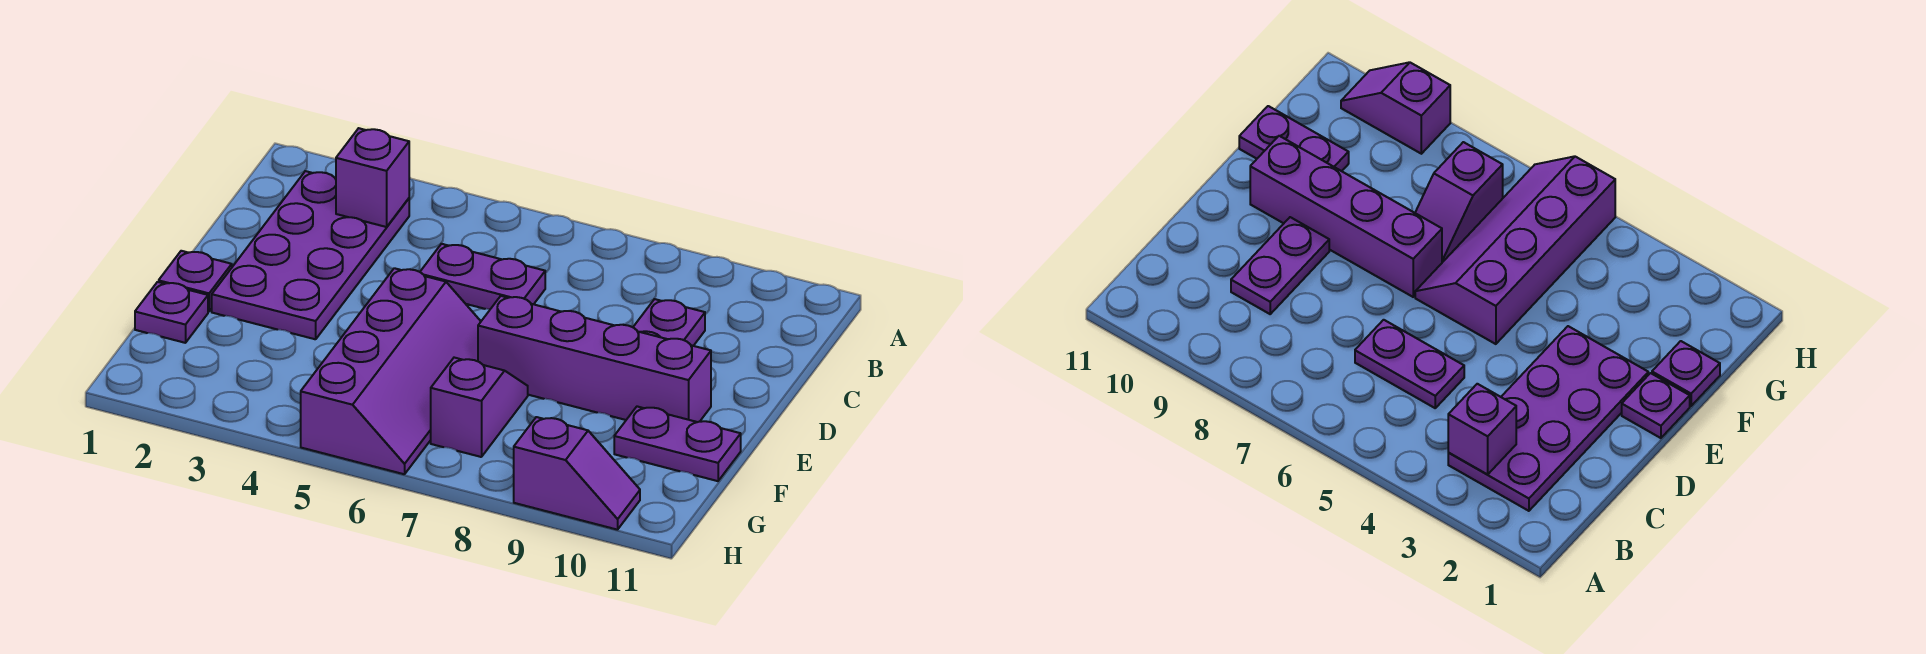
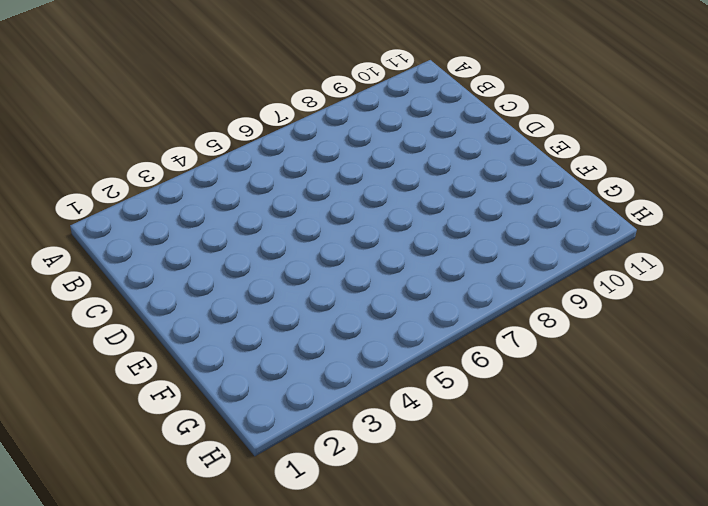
none -> purple plate B2:E3 level 1
none -> purple plate C5:C6 level 1

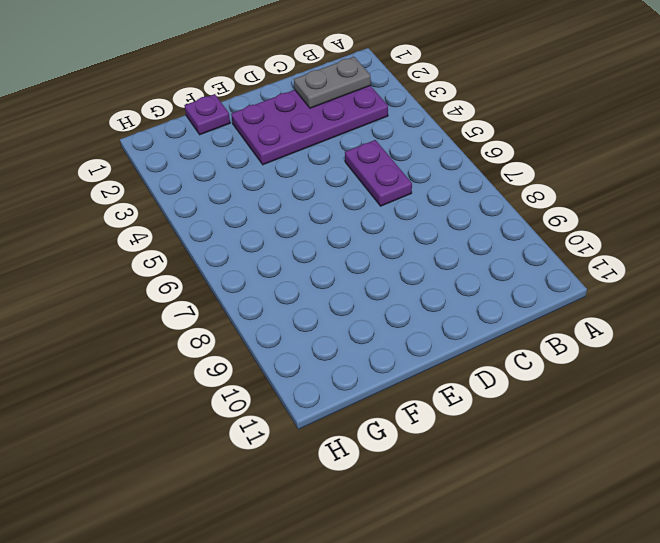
grey plate B2:C2 level 2 -> none
none -> purple plate C9:D9 level 1
none -> purple plate E1 level 1

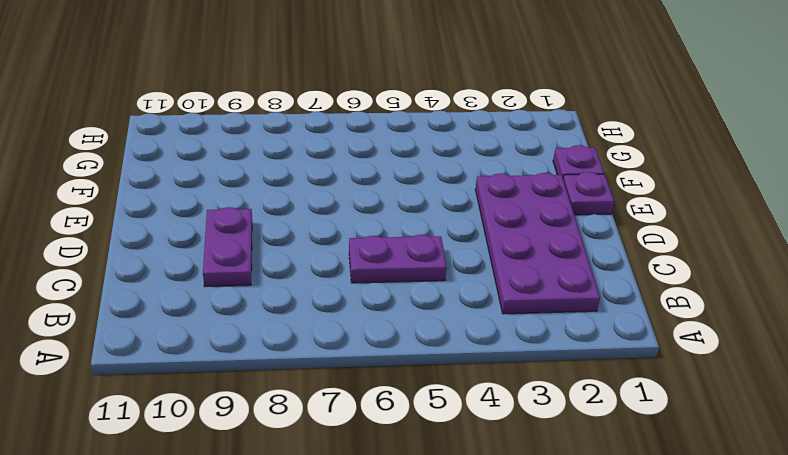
none -> purple slope E5:H6 level 1 top 5
none -> purple brick E7:E10 level 1

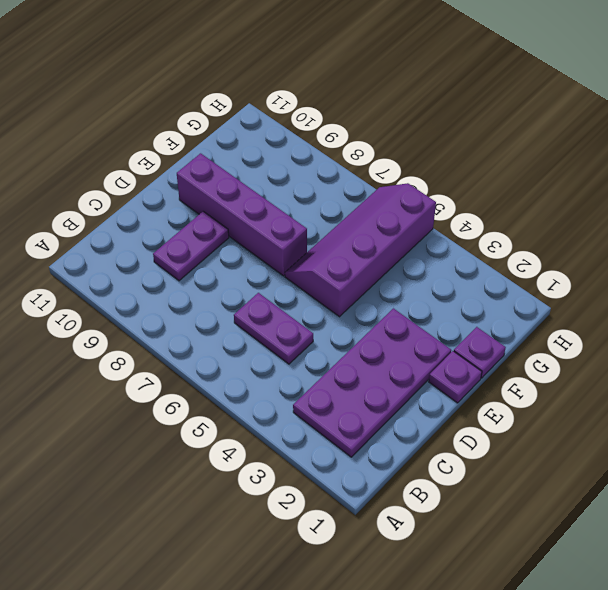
none -> purple slope F7:G7 level 1 top G
none -> purple plate F10:F11 level 1

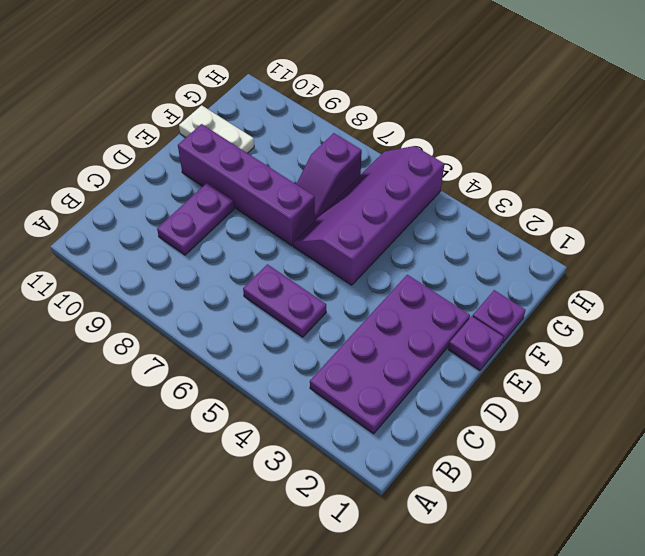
white plate F10:F11 level 1 -> purple plate F10:F11 level 1
none -> purple slope H9:H10 level 1 top 9
none -> purple brick B3 level 2

